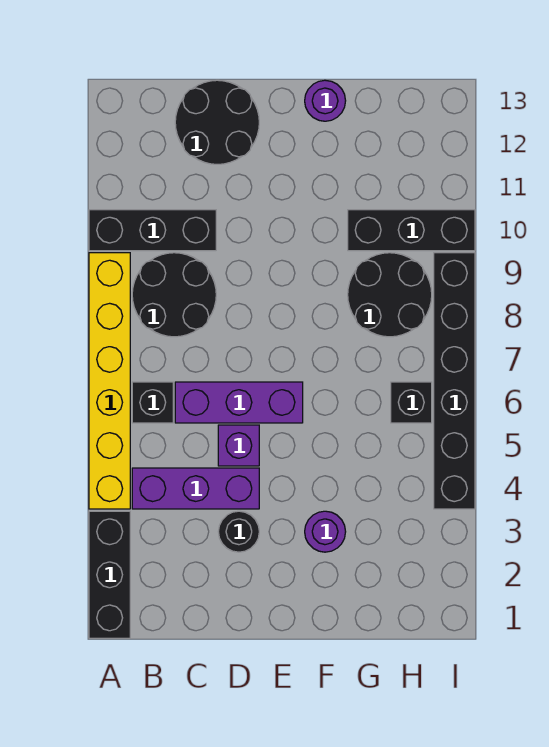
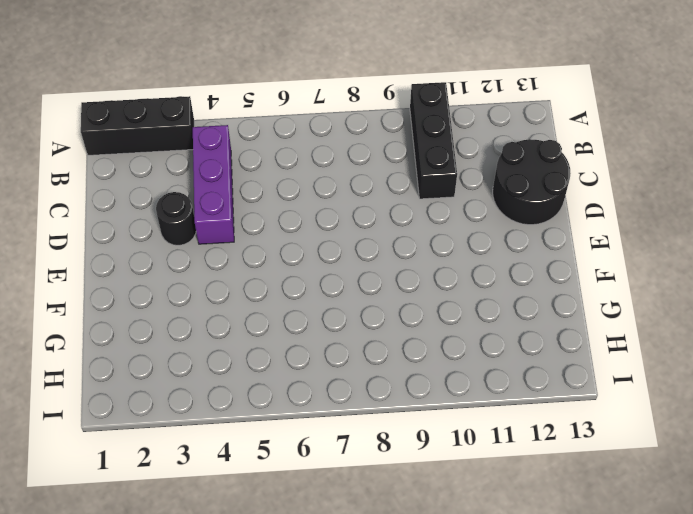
none -> yellow brick A4:A9 level 1
none -> black brick B6 level 1
none -> black round brick B8:C9 level 1

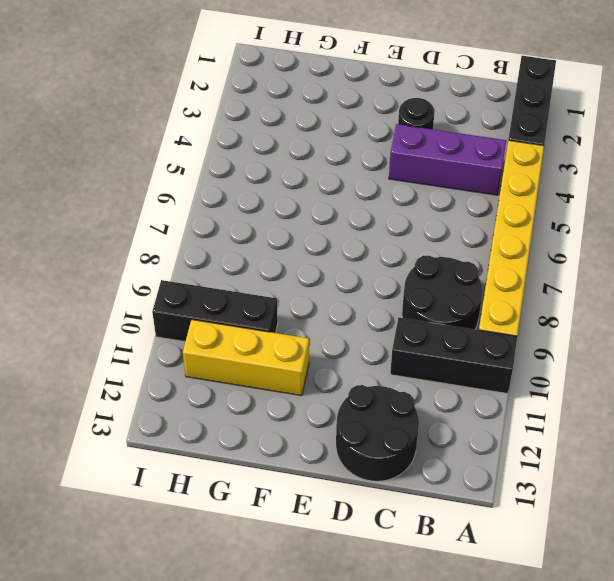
yellow brick F11:H11 level 1 -> none
none -> black brick B6 level 1
none -> purple brick C6:E6 level 1
none -> purple brick D5 level 1

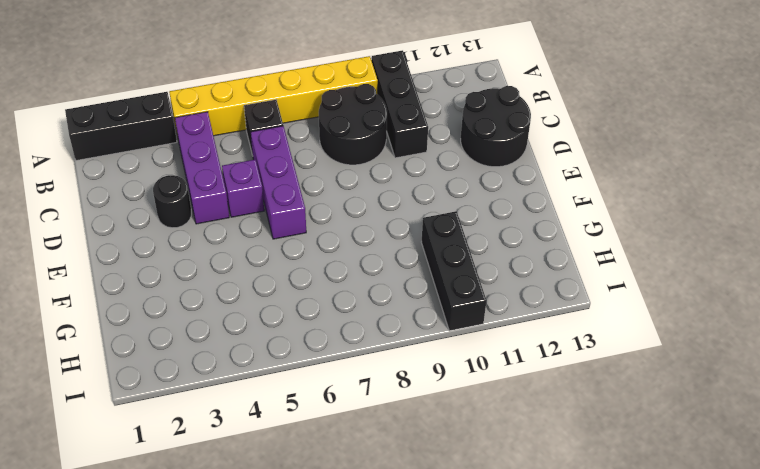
none -> purple round brick F3 level 1
none -> purple round brick F13 level 1
none -> black round brick G8:H9 level 1

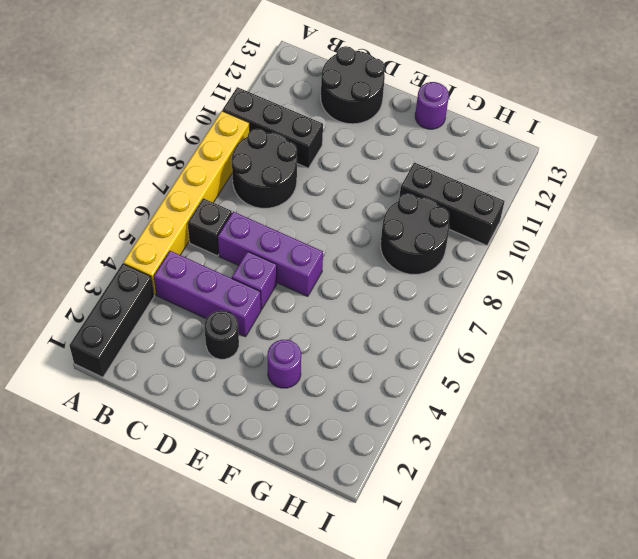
none -> black brick H6 level 1
none -> black brick I4:I9 level 1

